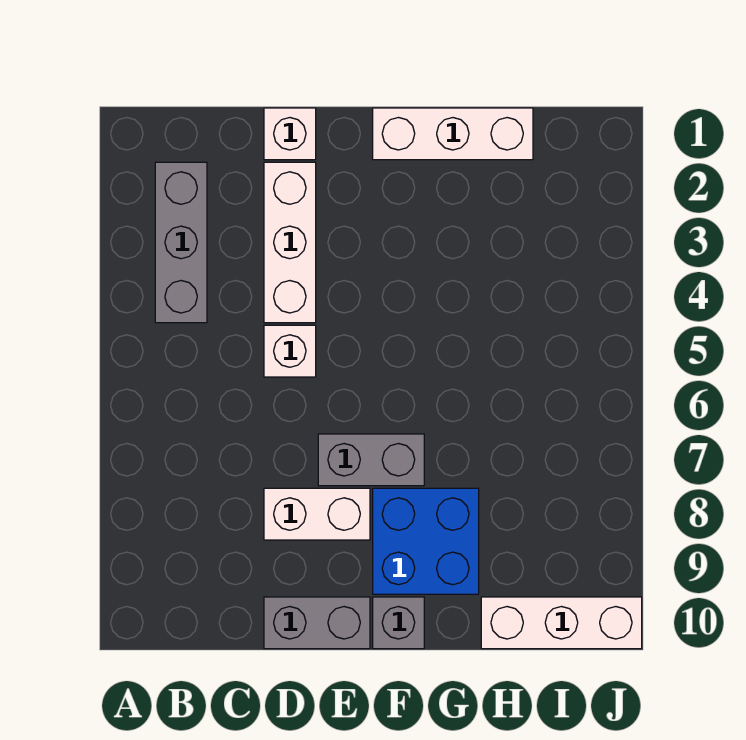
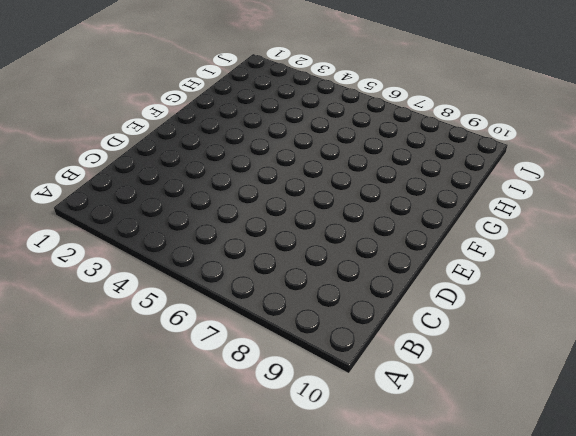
none -> grey brick B2:B4 level 1
none -> white brick D1 level 1

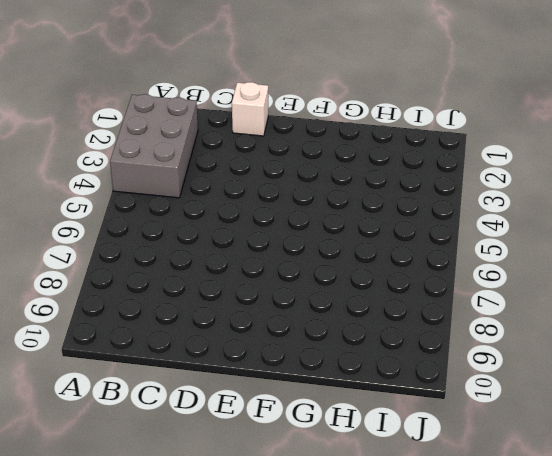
grey brick A2:B4 level 1 -> grey brick B2:B4 level 1
none -> white brick D2:D4 level 1
none -> white brick D5 level 1

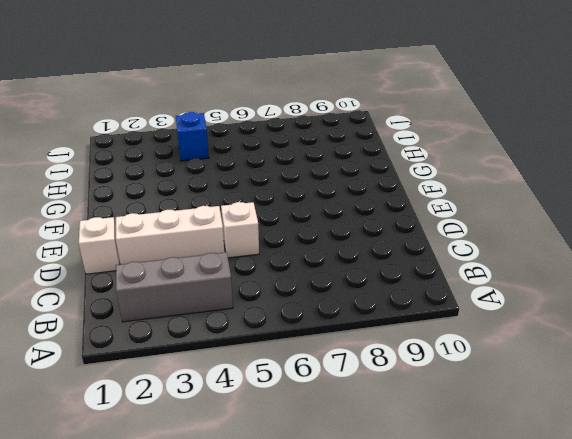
blue brick I4 level 1 -> none
none -> white brick D8:E8 level 1
none -> grey brick D10:E10 level 1

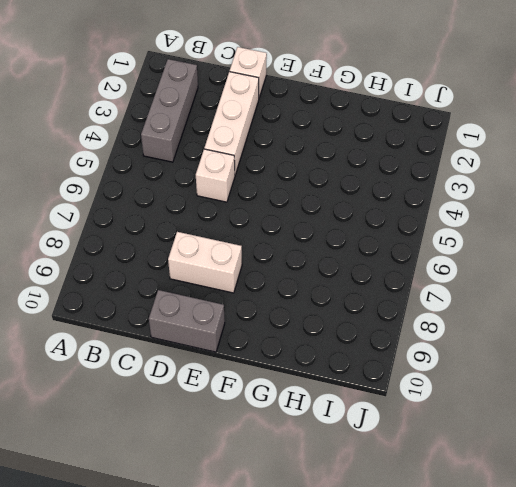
none -> grey brick E7:F7 level 1
none -> white brick F1:H1 level 1

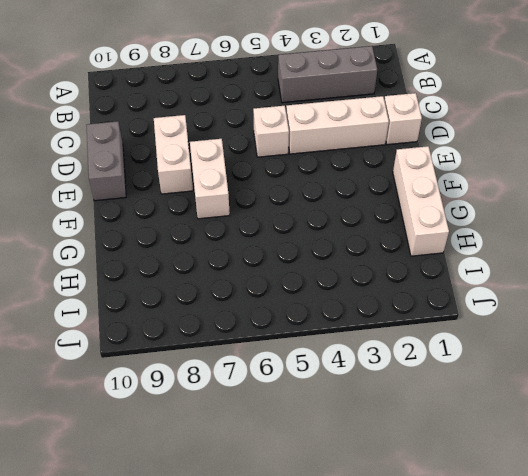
white brick E7:F7 level 1 -> grey brick E7:F7 level 1
none -> blue brick F8:G9 level 1
none -> grey brick F10 level 1

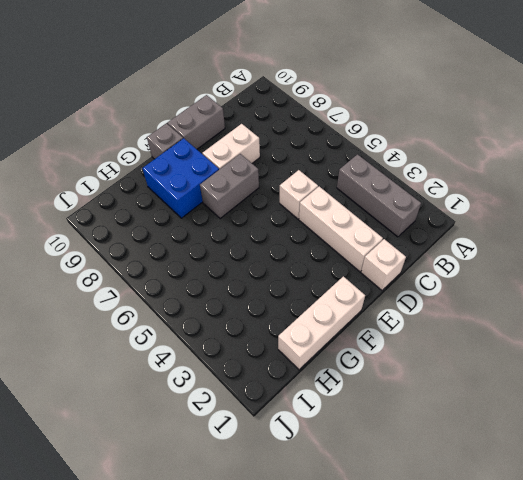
none -> white brick H10:J10 level 1

